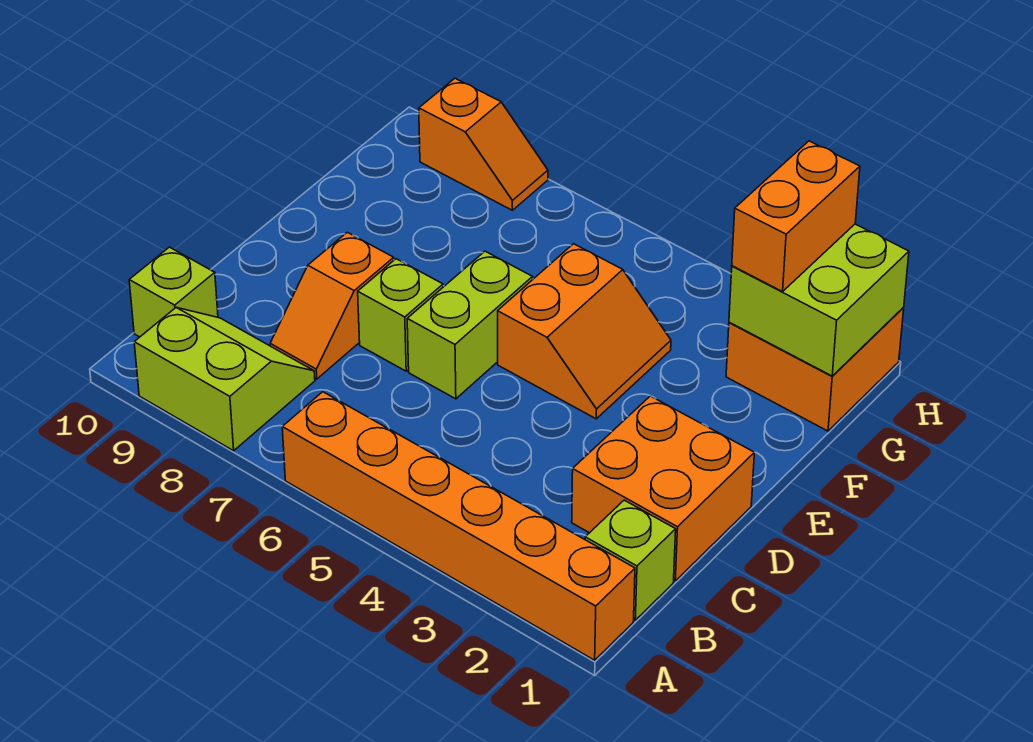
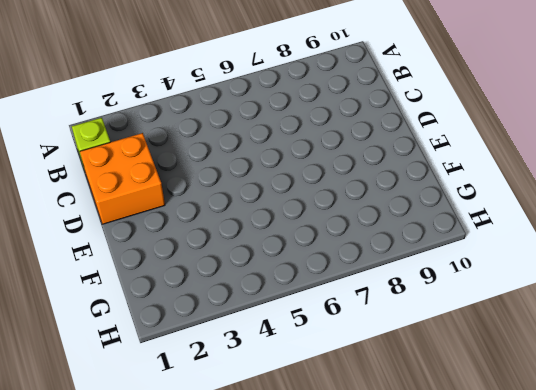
none -> orange brick A1:A6 level 1
none -> lime slope A8:B9 level 1 top A
none -> lime brick B10 level 1

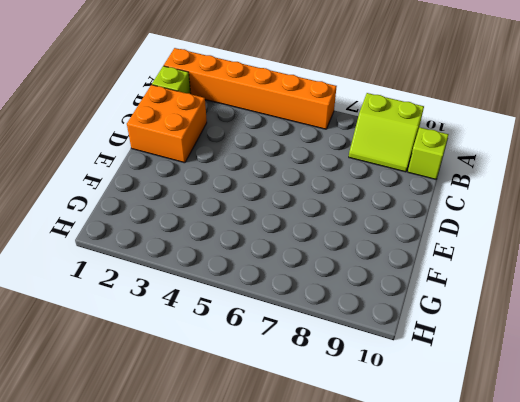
none -> orange slope C8:D8 level 1 top D
none -> lime brick D6:E6 level 1
none -> lime brick D7 level 1

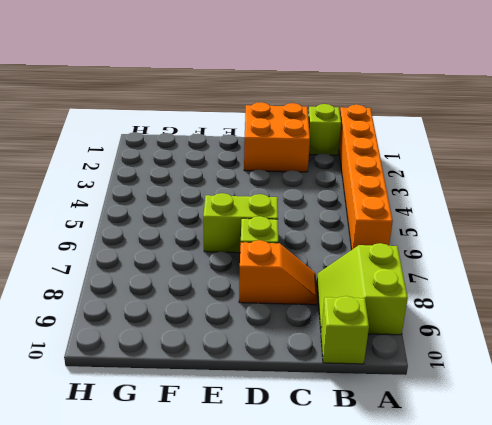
none -> orange slope E4:F5 level 1 top 5
none -> orange brick G1:H2 level 1
none -> orange slope H8:H9 level 1 top 9

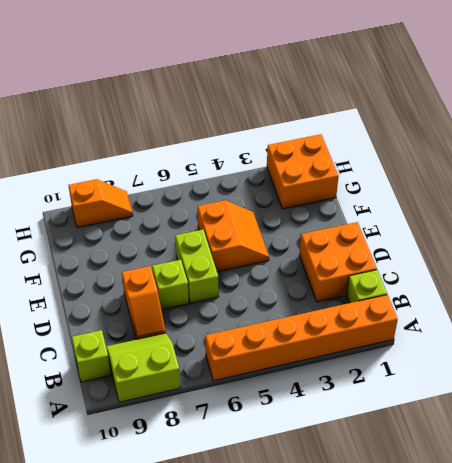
none -> lime brick G1:H2 level 2
none -> orange brick G2:H2 level 3

